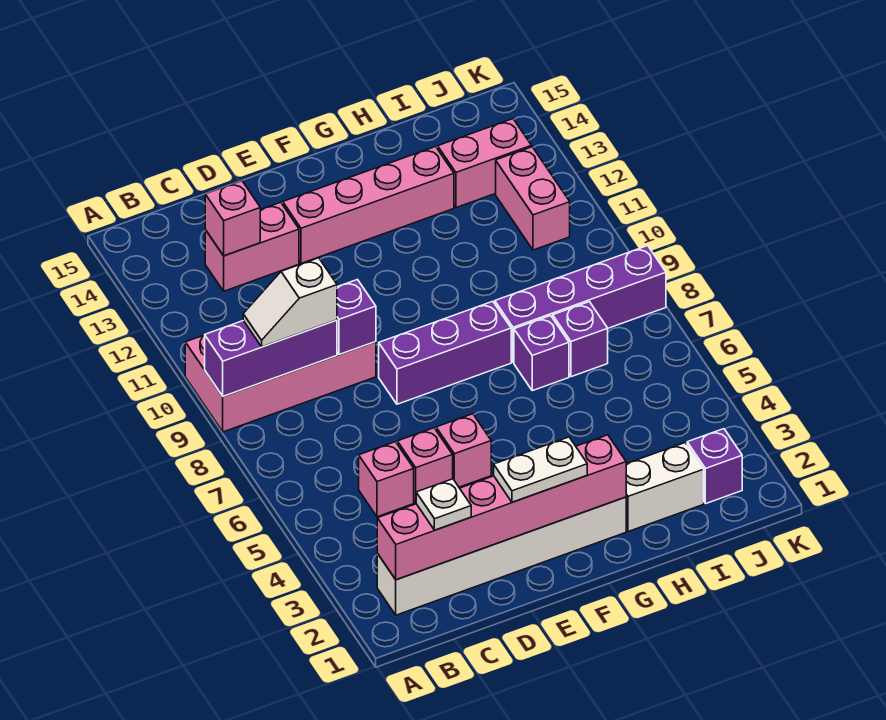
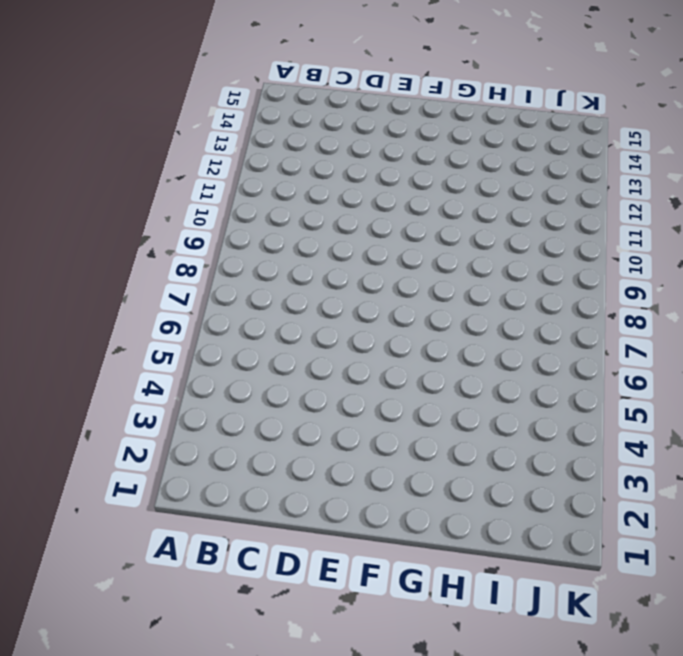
none -> pink brick A9:D10 level 1
none -> white brick B2:G2 level 1
none -> pink brick C5 level 1

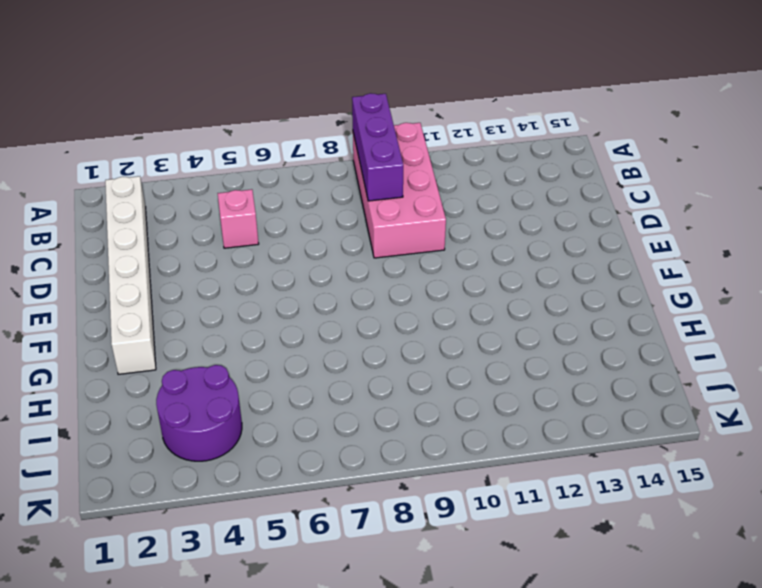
purple round brick I3:J4 level 1 -> none
none -> pink brick C13:D13 level 1
none -> pink brick D5 level 1
none -> pink brick E5 level 1

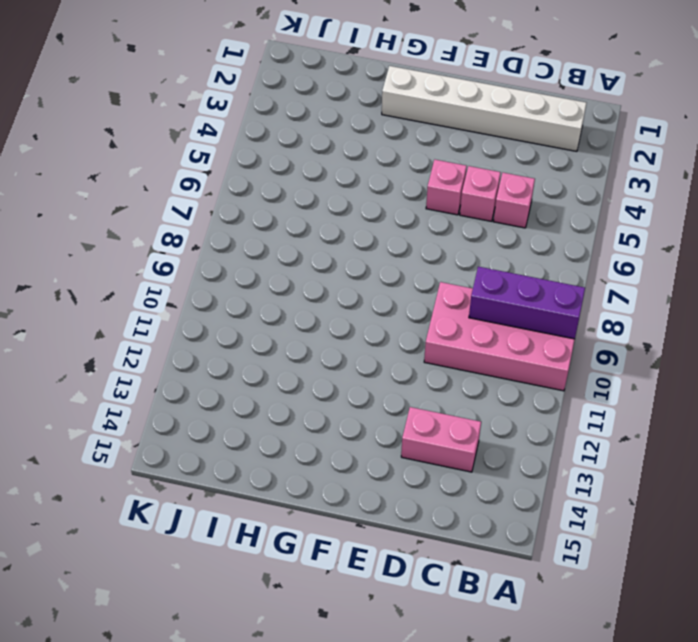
none -> purple brick E8:G8 level 1
none -> pink brick E13:H13 level 1
none -> white brick H2:I2 level 1

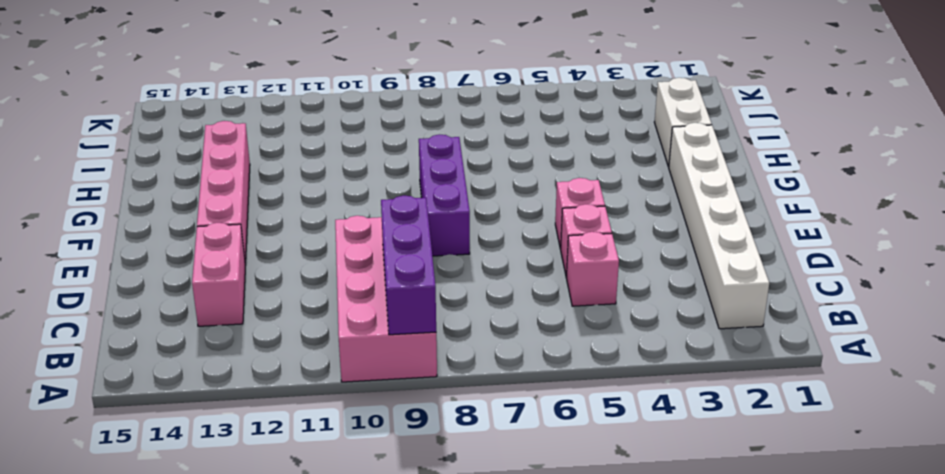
none -> purple brick H7 level 1
none -> purple brick H8:K8 level 1
none -> purple brick I7 level 1

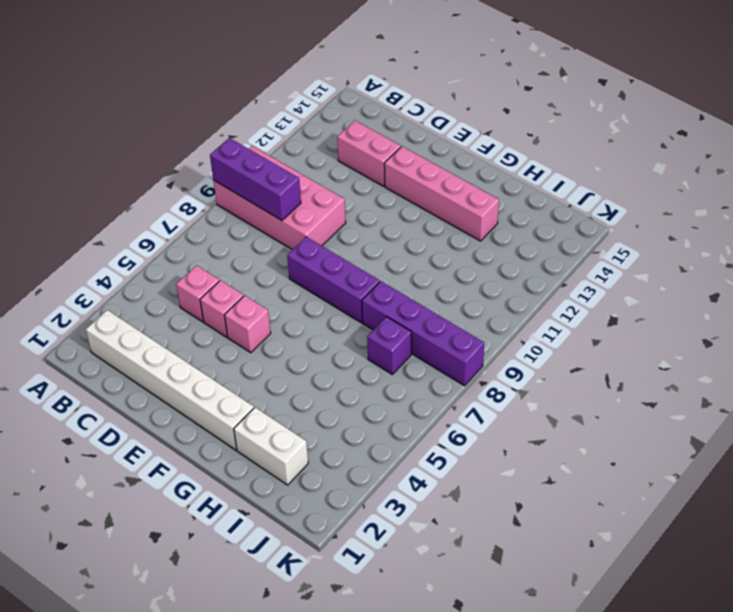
none -> purple brick H7 level 1
none -> pink brick I13:J13 level 1
none -> purple brick J2 level 1

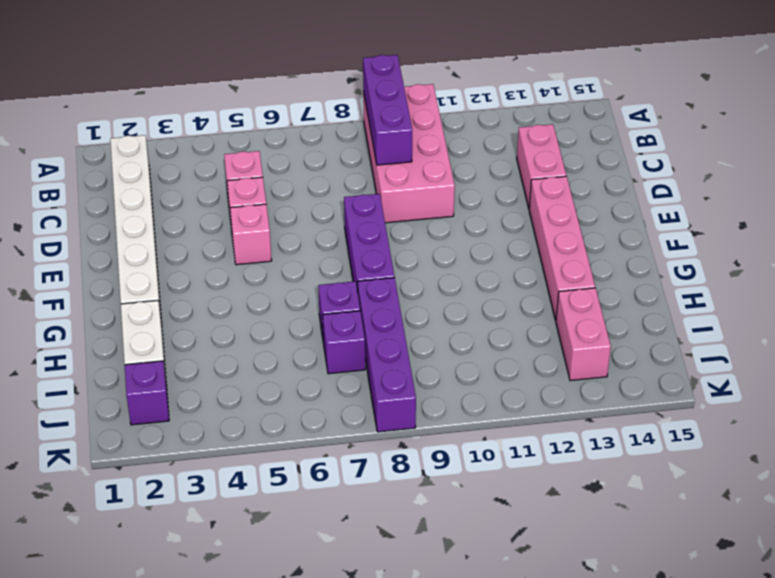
none -> pink brick J11:J12 level 1
none -> pink brick B2:G2 level 2
none -> pink brick C13 level 2

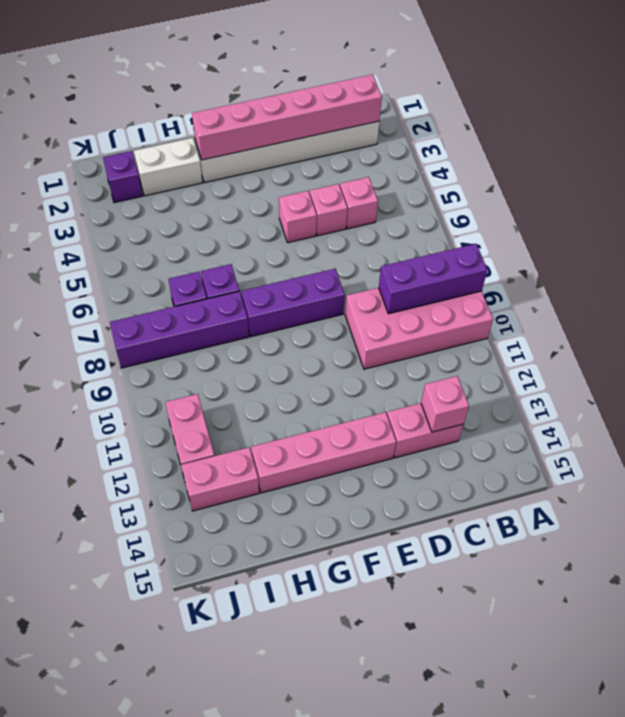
none -> purple brick D9 level 2
none -> white slope B9:C9 level 3 top C
none -> white plate C2 level 3

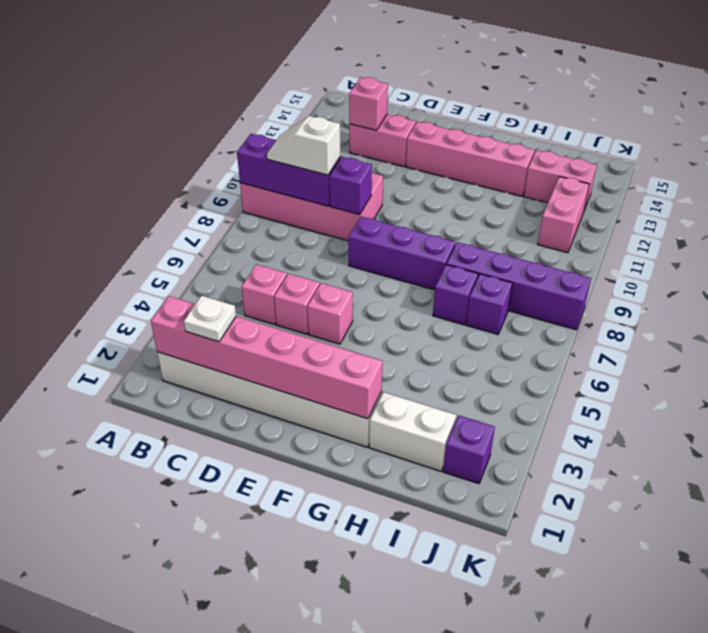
none -> white plate E2:F2 level 3

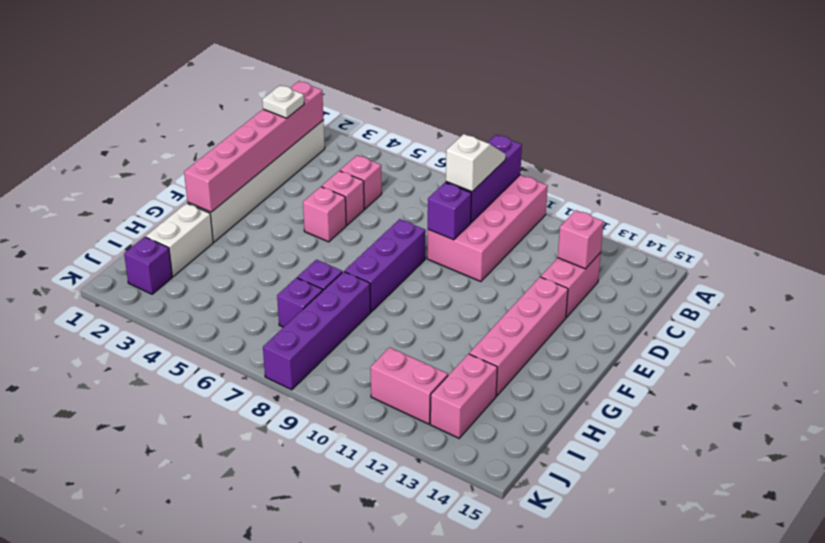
none -> white plate E2:F2 level 3

